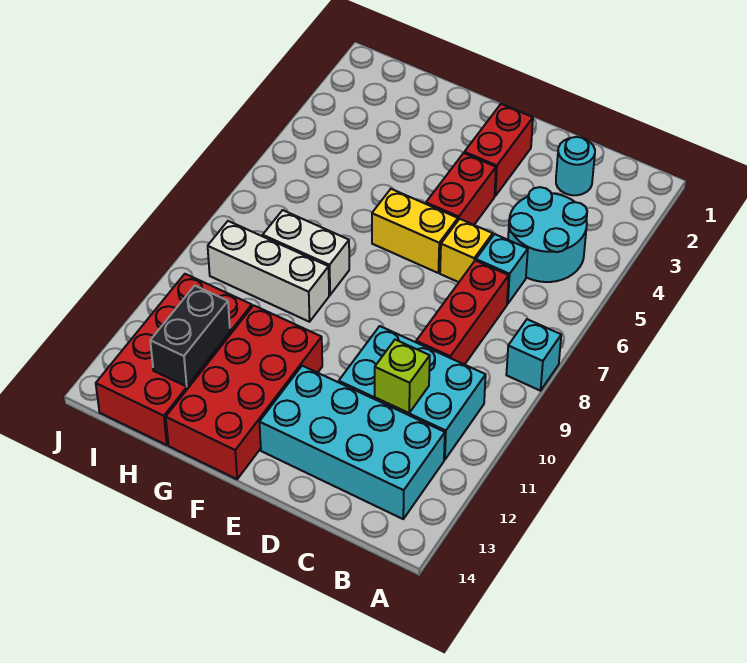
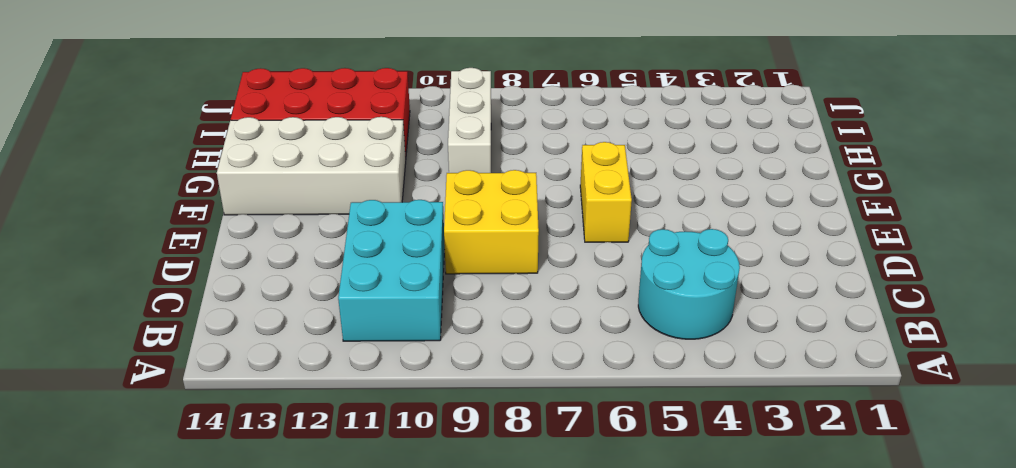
yellow brick D8:E9 level 1 -> none
white brick F11:G14 level 1 -> red brick F11:G14 level 1
none -> cyan brick A8 level 1
none -> cyan brick B12:E13 level 1
none -> cyan round brick C2 level 1

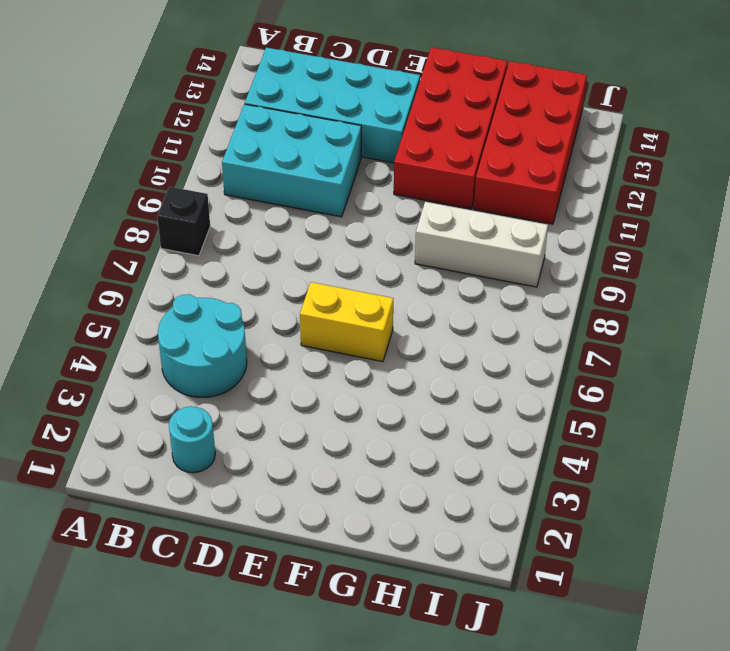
black brick A8 level 1 -> cyan brick A8 level 1
none -> cyan brick C6 level 1
none -> red brick C7:C9 level 1
none -> yellow brick D6 level 1

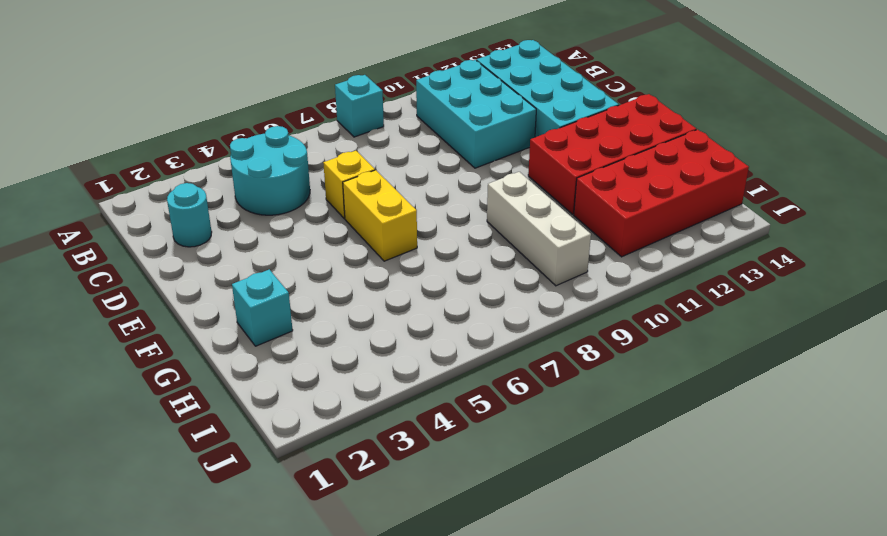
cyan brick G2 level 1 -> cyan brick C6 level 1
none -> red brick C7:C9 level 1
none -> red brick E2:E3 level 1
none -> red brick E4:E5 level 1

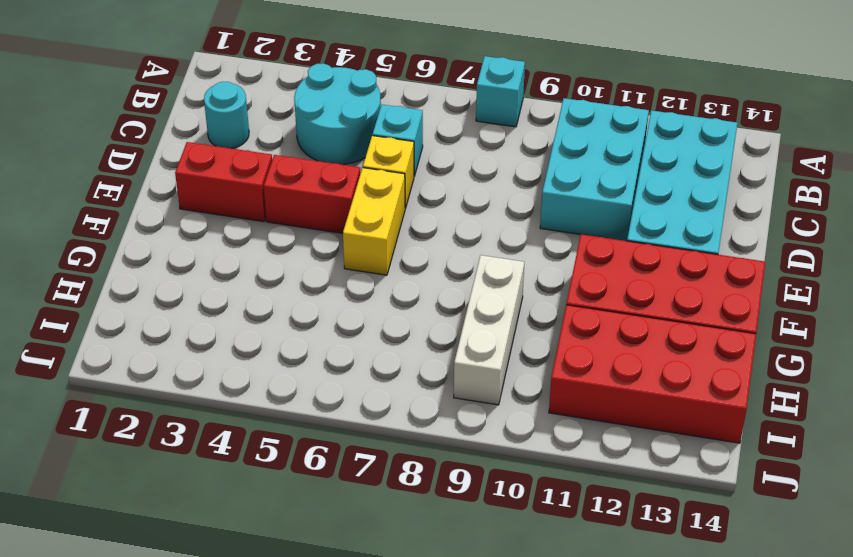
none -> red brick C7:C9 level 1
none -> white brick G8:H8 level 1
none -> lime brick C11 level 2

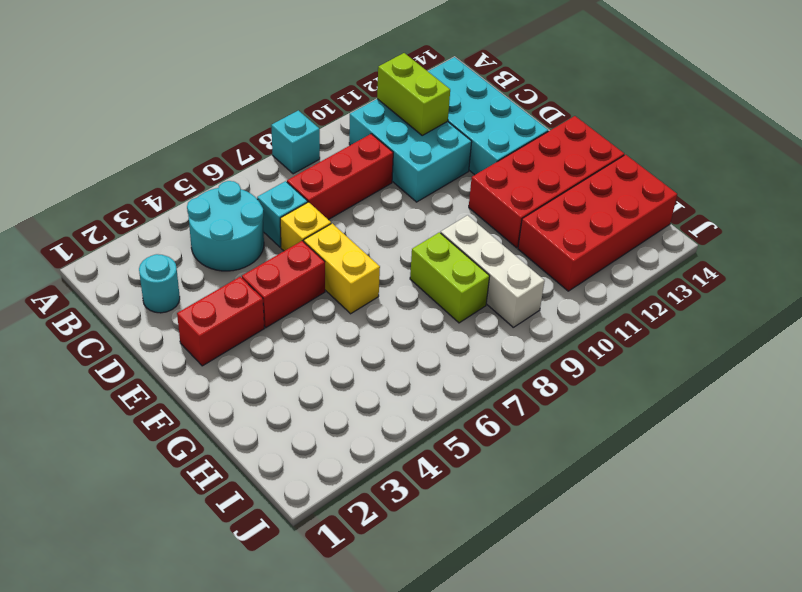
lime brick B11:C11 level 2 -> lime brick C11 level 2
lime brick G8:H8 level 1 -> white brick G8:H8 level 1
none -> black brick H12:H13 level 2

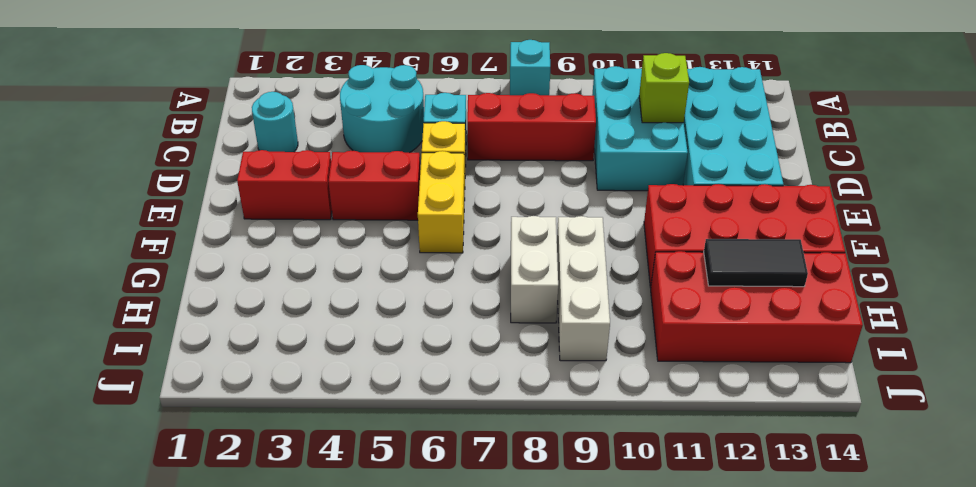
black tile H12:H13 level 2 -> black brick H12:H13 level 2

